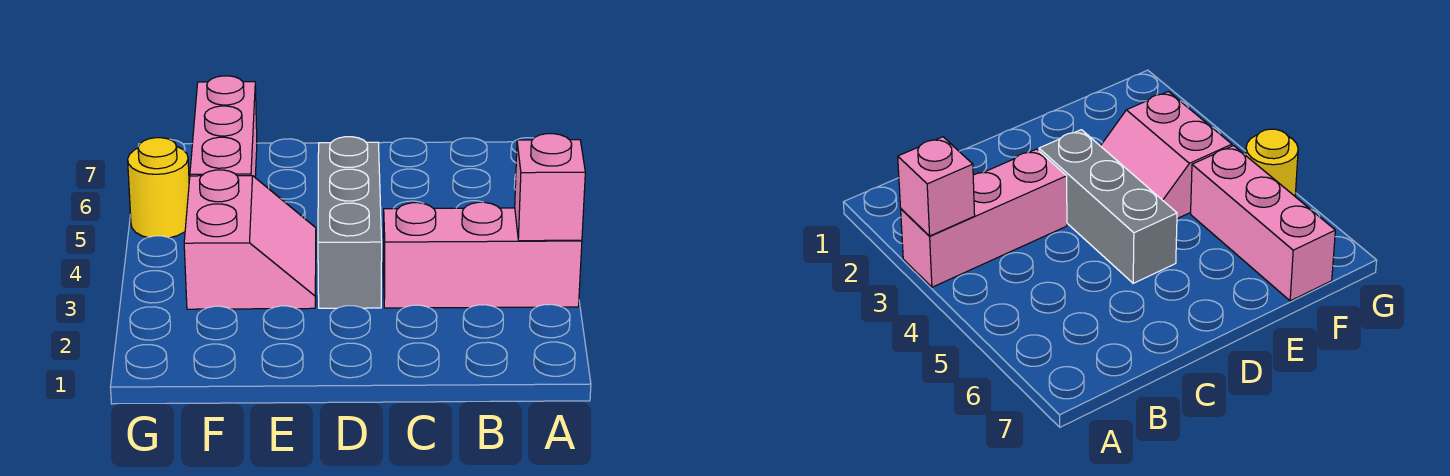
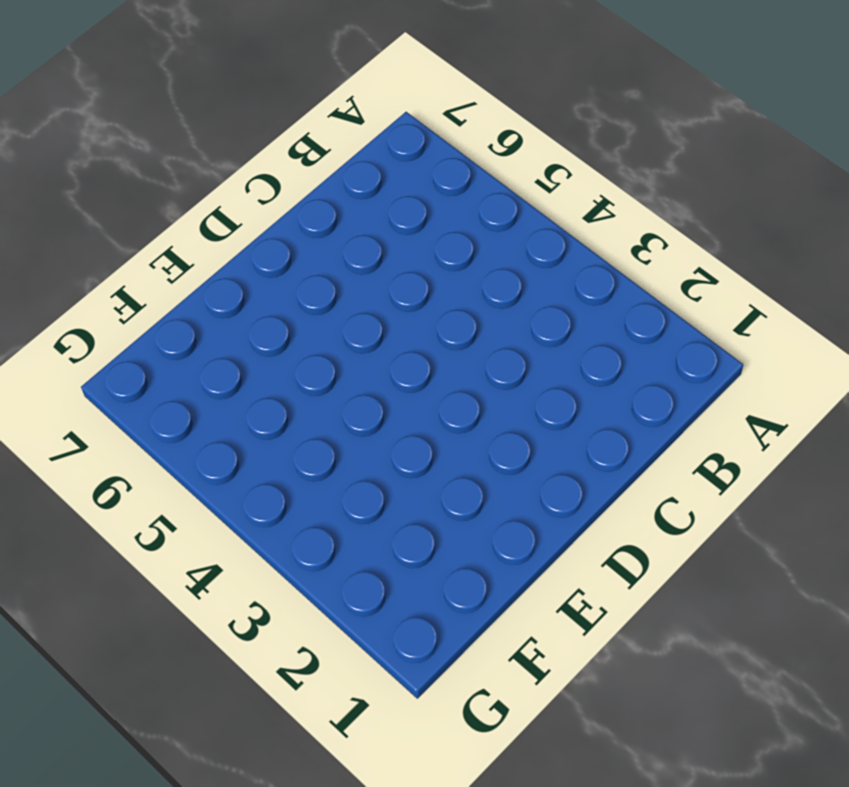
none -> pink brick A3:C3 level 1
none -> grey brick D3:D5 level 1

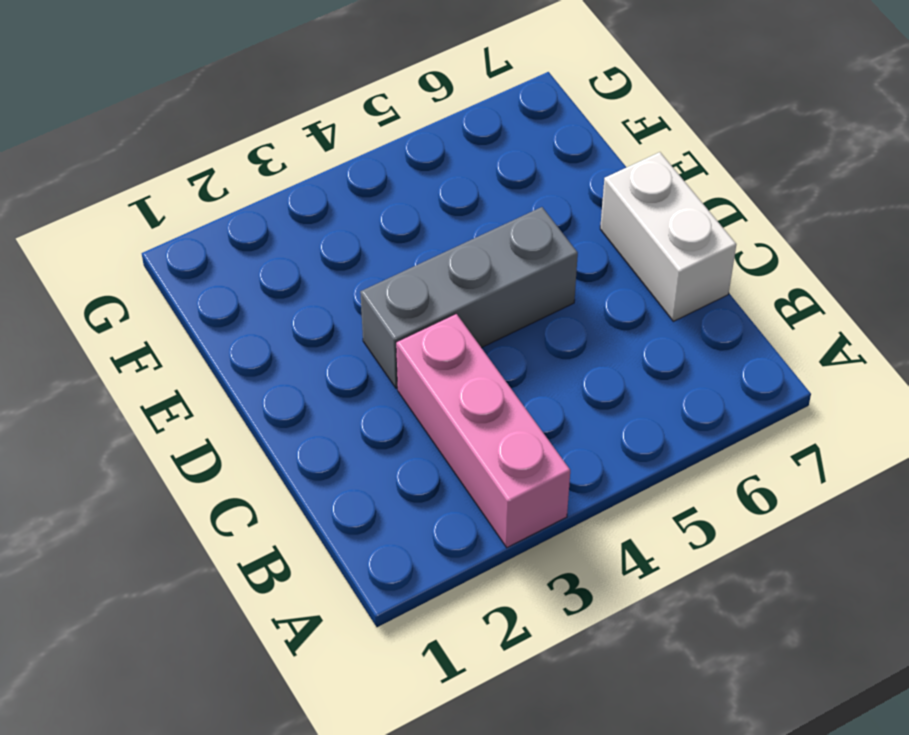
white brick C7:D7 level 1 -> none
none -> pink slope E3:F4 level 1 top F
none -> pink brick F5:F7 level 1

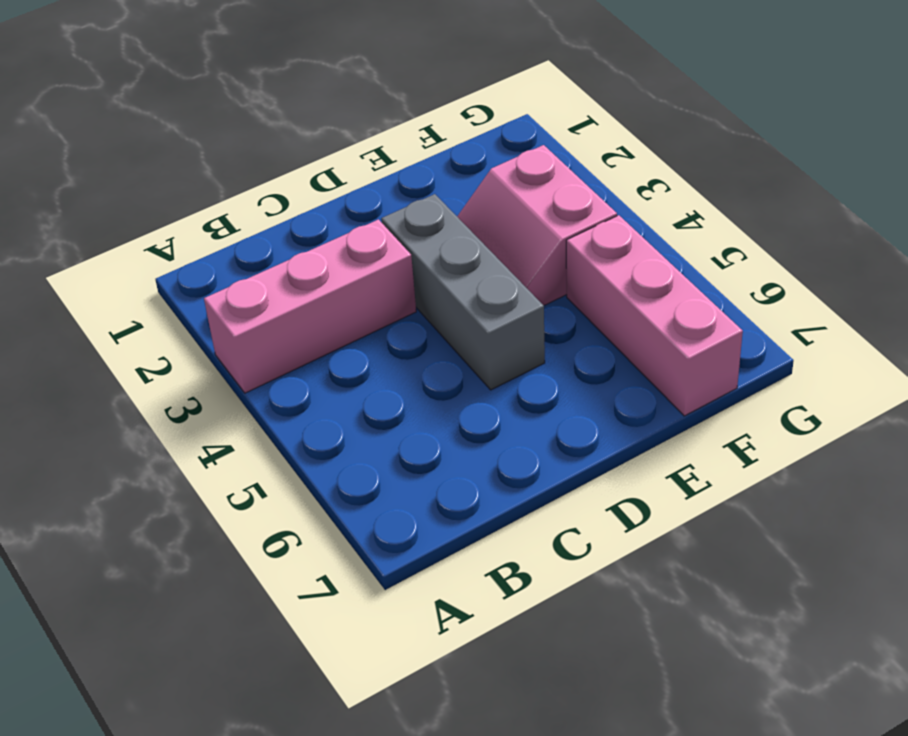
none -> yellow round brick G5 level 1
none -> pink brick A3 level 2

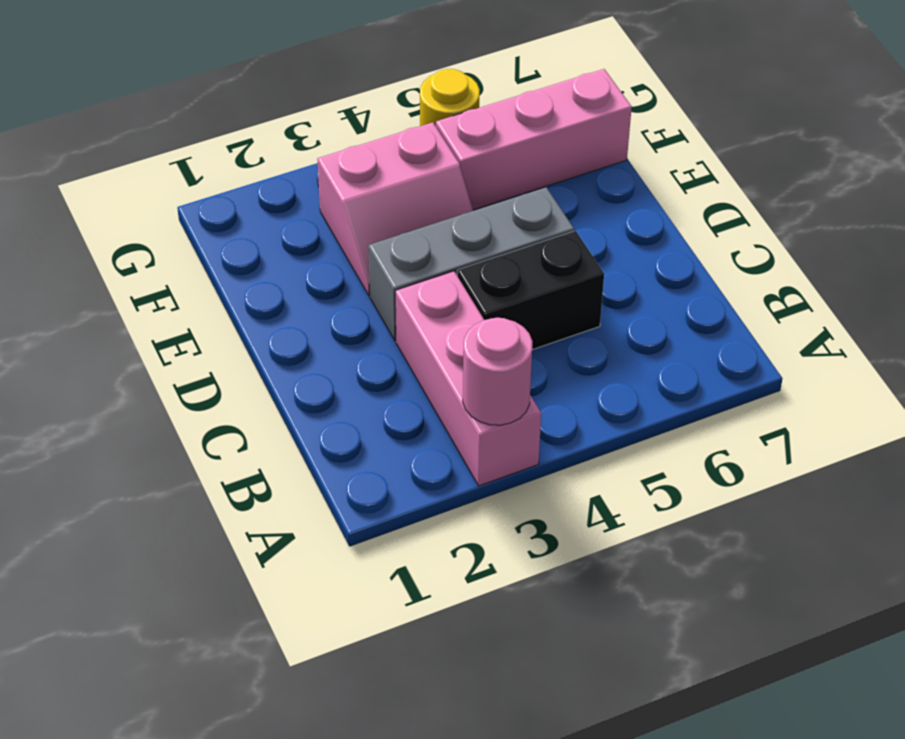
pink round brick A3 level 2 -> pink brick A3 level 2
black brick C4:C5 level 1 -> none

